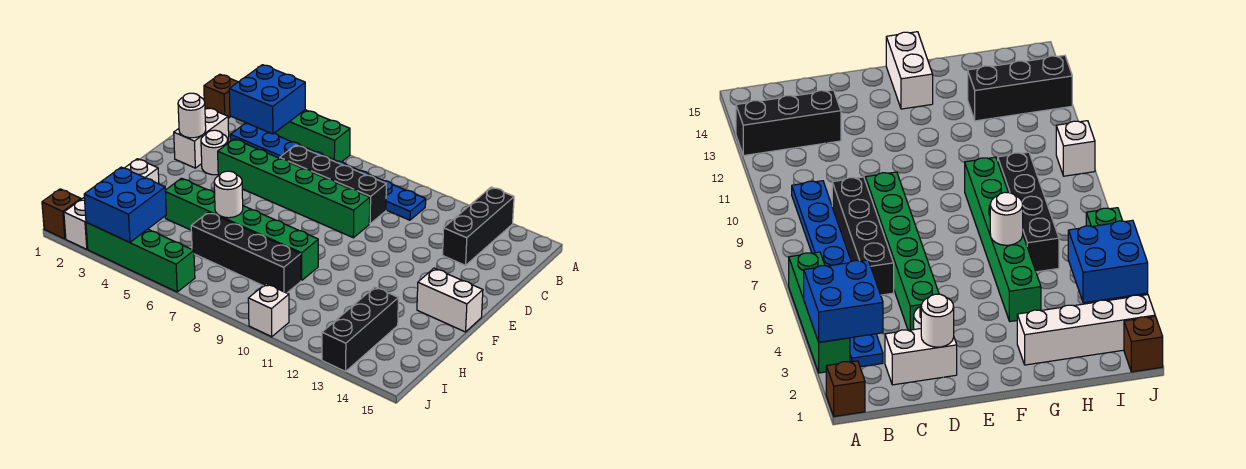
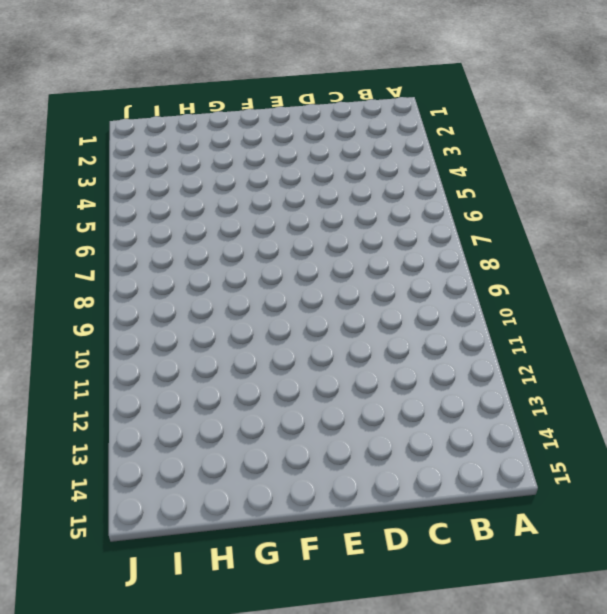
none -> brown brick A1 level 1
none -> green brick A3:A6 level 1
none -> black brick A13:C13 level 1

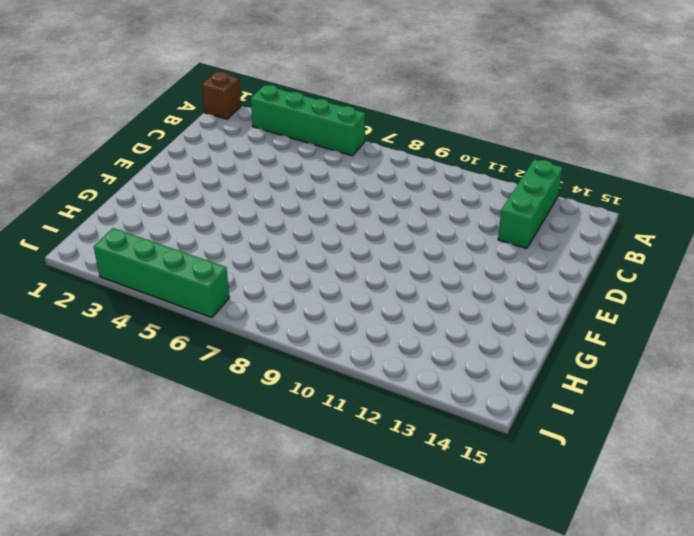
green brick A13:C13 level 1 -> black brick A13:C13 level 1
none -> blue plate B3:B10 level 1
none -> white brick C2:D2 level 1
none -> black brick C6:C9 level 1

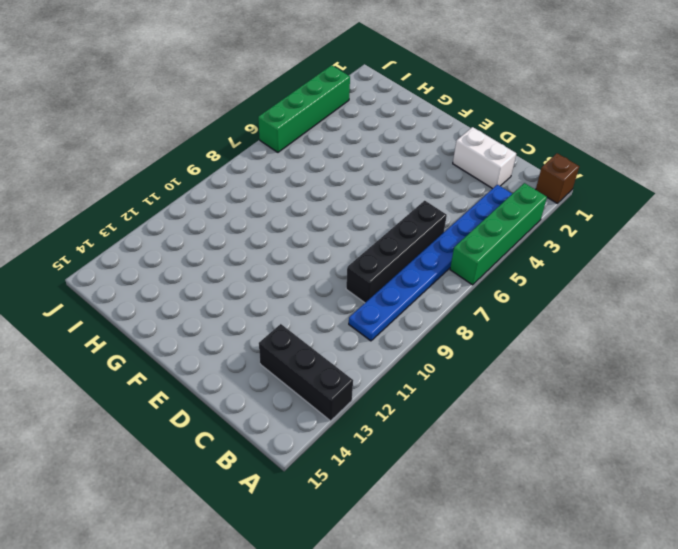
none -> white round brick D3 level 1
none -> green brick D4:D9 level 1
none -> white brick F14:F15 level 1

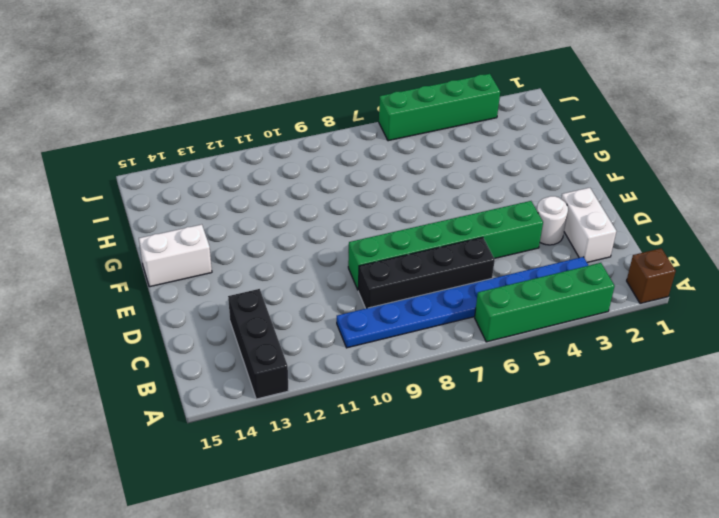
none -> white brick G2:J2 level 1
none -> green brick G4:G9 level 1
none -> black brick H6:H9 level 1

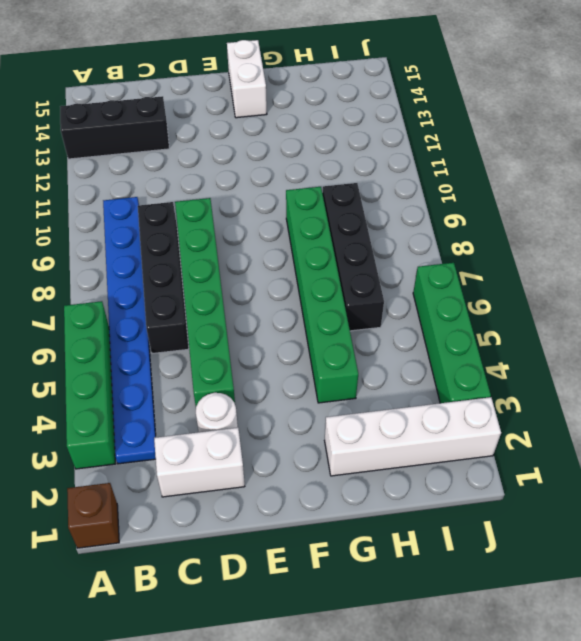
none -> black brick H13:J13 level 1
none -> brown brick J1 level 1
none -> white brick J10 level 1

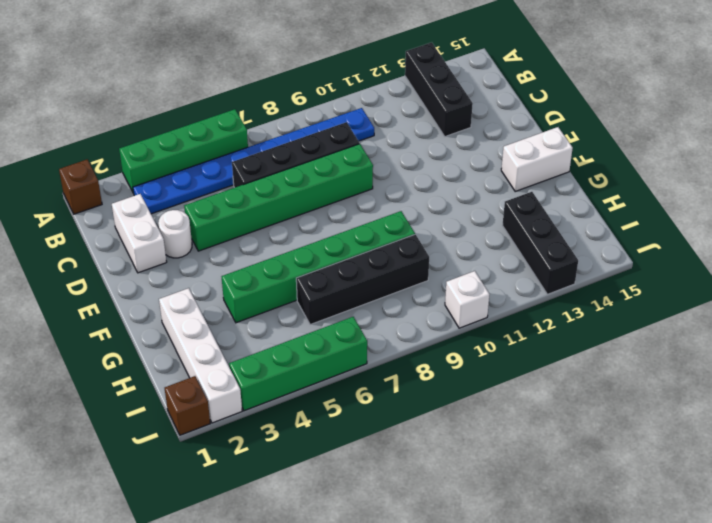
none -> blue brick A3:B4 level 2
none -> white round brick D2 level 2
none -> white round brick G6 level 2

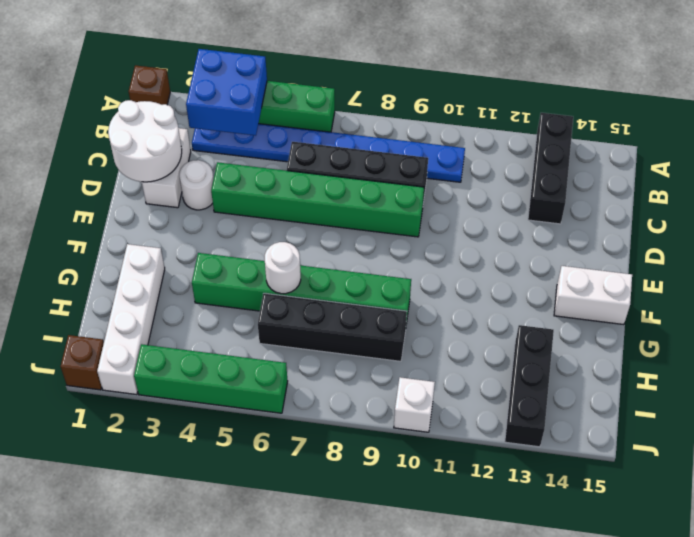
white round brick C1:D2 level 2 -> white round brick D2 level 2
none -> blue brick I3:J4 level 2

